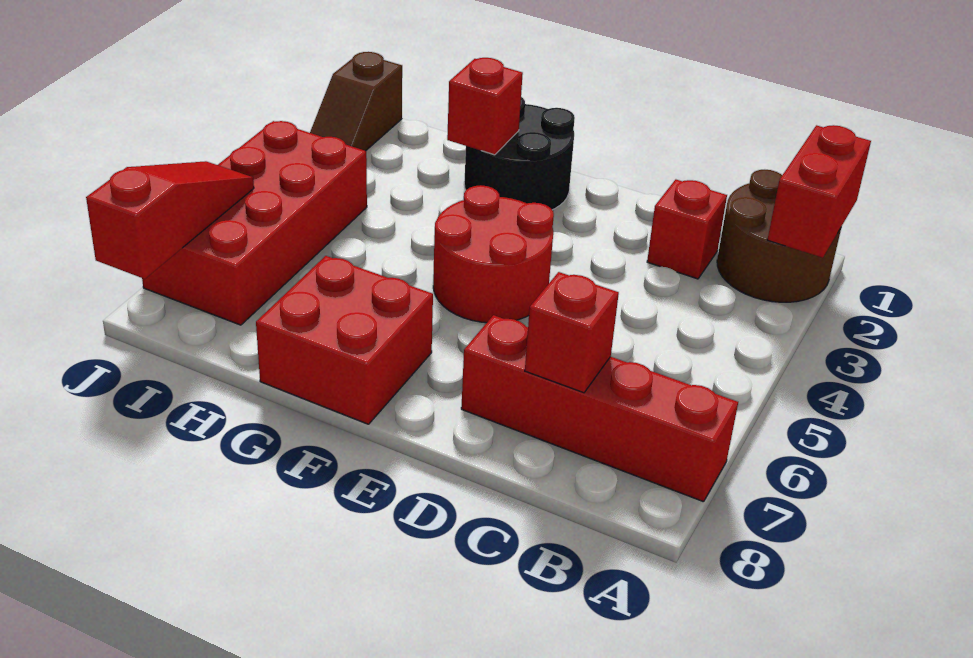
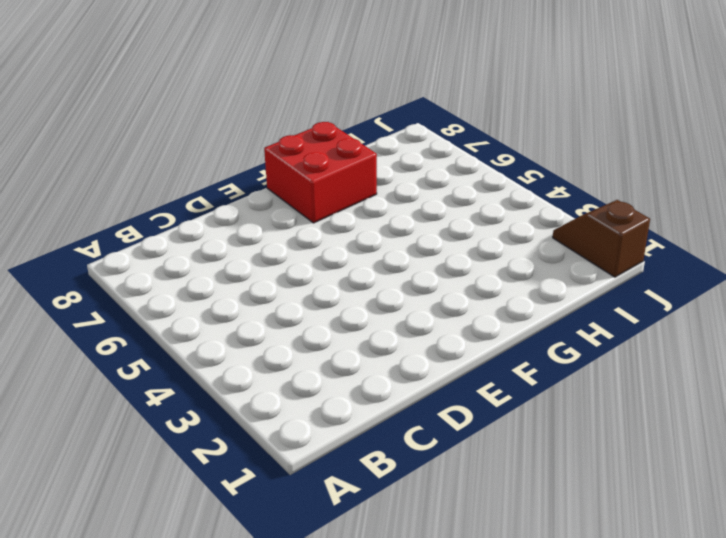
none -> brown round brick A1:B2 level 1
none -> red brick A7:D7 level 1
none -> red brick C2 level 1

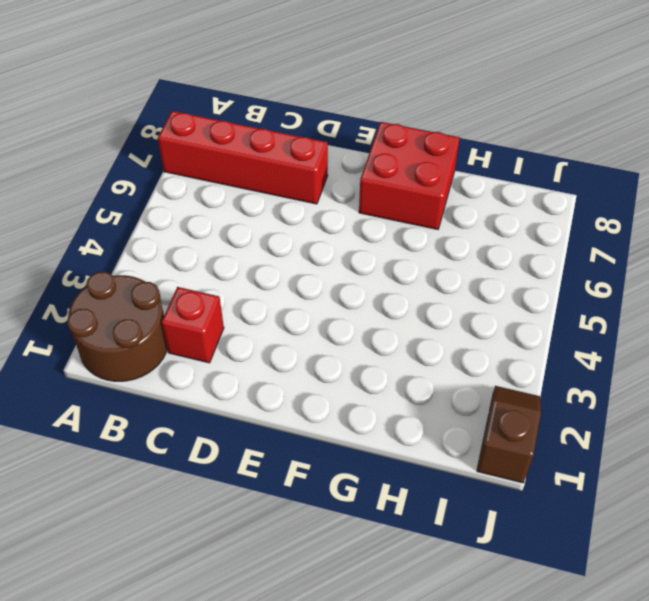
none -> red round brick E4:F5 level 1
none -> black round brick F1:G2 level 1
none -> red brick I4:J7 level 1

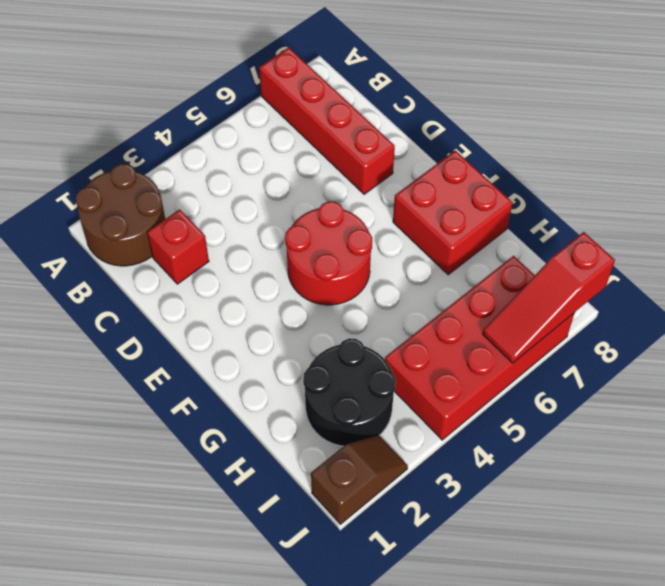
black round brick H2:I3 level 1 -> black round brick F1:G2 level 1
none -> red brick A1:A2 level 2
none -> red brick C7 level 2
none -> red brick G2 level 2

